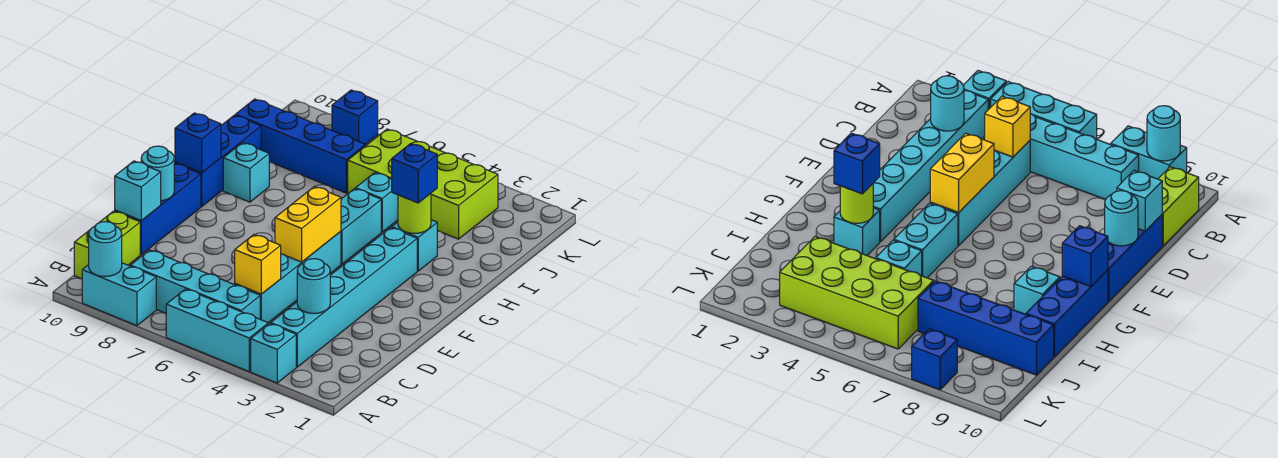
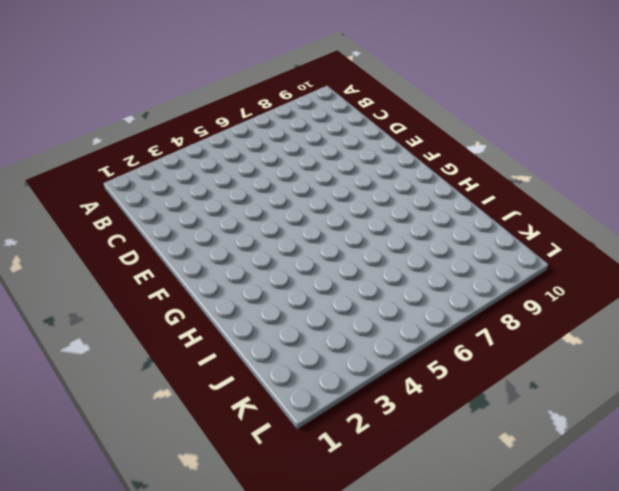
none -> cyan brick A3 level 1
none -> cyan brick A4:A6 level 1
none -> cyan brick A8:A9 level 1

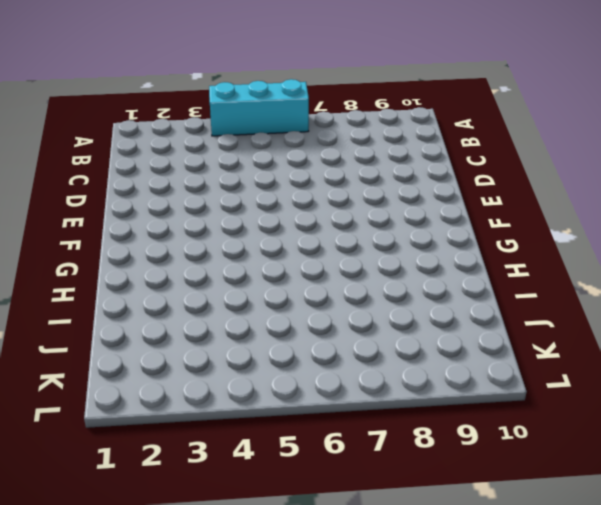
none -> cyan brick A3 level 1
none -> cyan brick A8:A9 level 1
none -> cyan brick B3:G3 level 1

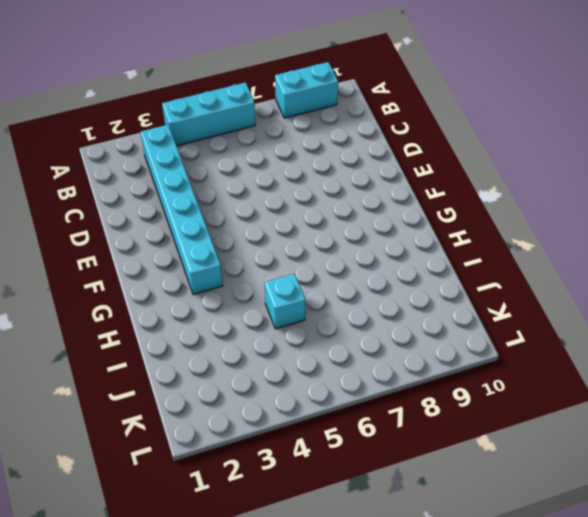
none -> cyan brick A3 level 1
none -> cyan brick B5:B8 level 1
none -> lime brick B10:C10 level 1

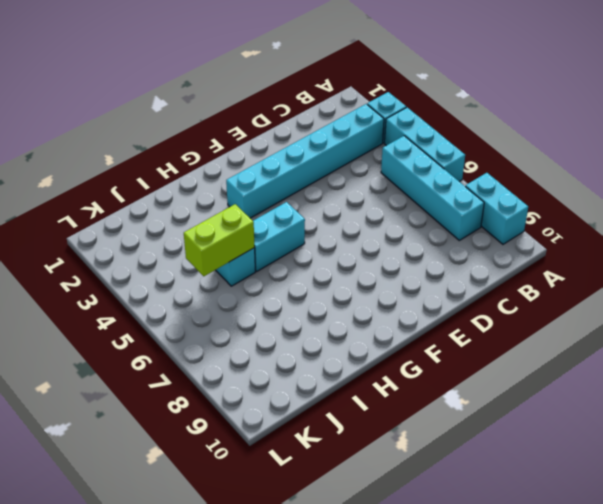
lime brick I5:J5 level 2 -> lime brick B10:C10 level 1
none -> cyan brick C5:F5 level 1
none -> blue brick D10:F10 level 1
none -> blue brick G10:I10 level 1

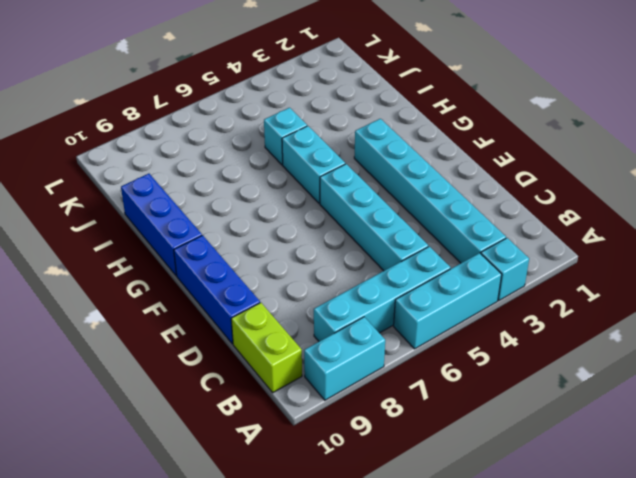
none -> cyan brick H3 level 1
none -> cyan brick H9 level 1
none -> lime brick J3:K6 level 1

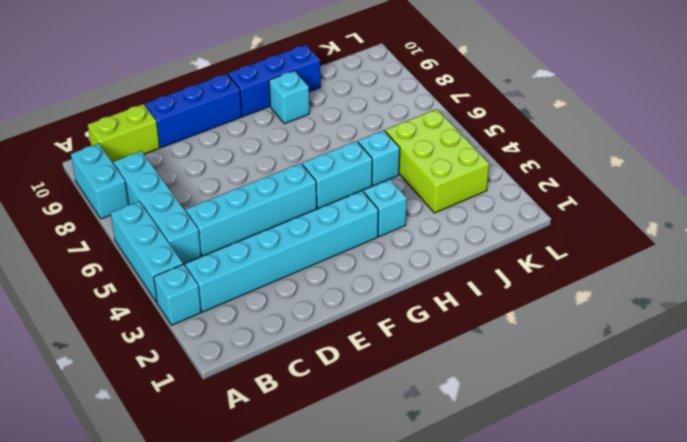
lime brick J3:K5 level 1 -> lime brick J3:K6 level 1
none -> blue brick J7:J10 level 1
none -> blue brick L8 level 1
none -> cyan round brick A9 level 2

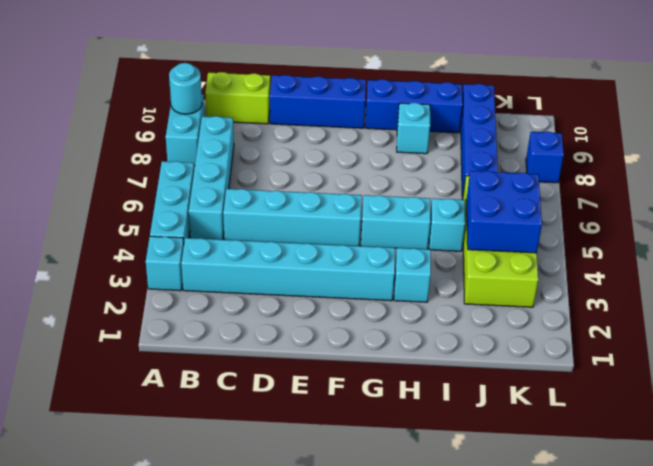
blue brick J4:K5 level 2 -> none
none -> cyan round brick C3 level 2
none -> yellow brick C5 level 2
none -> cyan brick D10 level 2

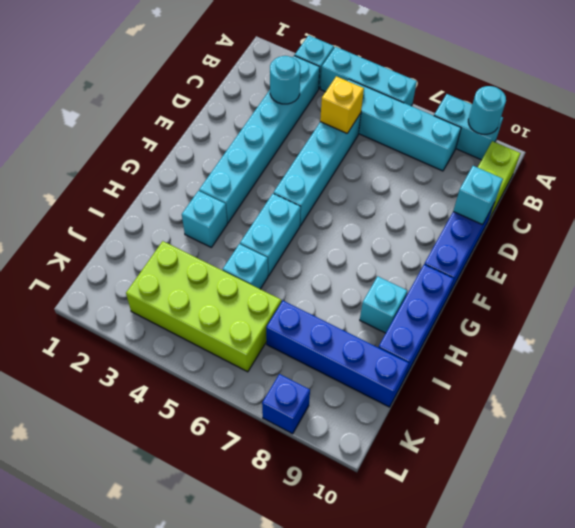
none -> yellow brick E5:F5 level 2
none -> cyan round brick E10 level 2
none -> blue brick G10 level 2

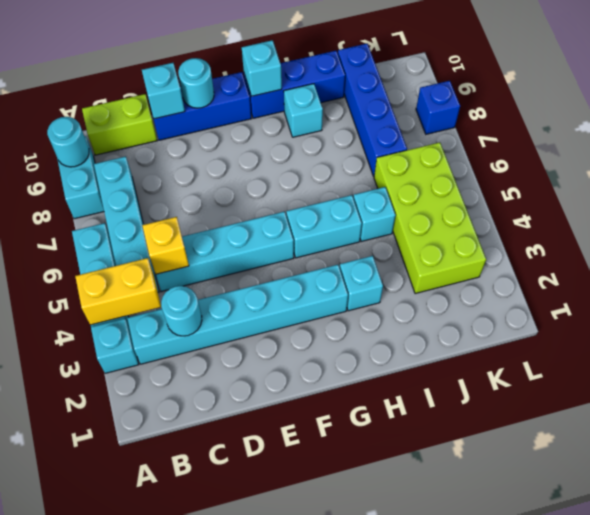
yellow brick A4:B4 level 2 -> yellow brick E5:F5 level 2
cyan brick G10 level 2 -> blue brick G10 level 2
none -> lime round brick H3 level 2
none -> blue brick H3 level 3

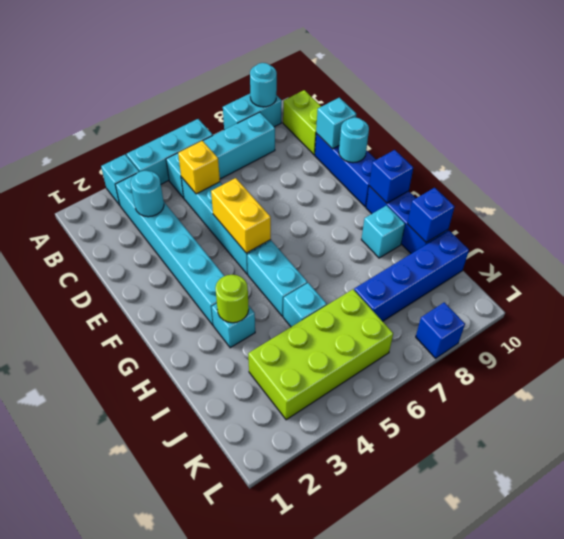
blue brick I10 level 2 -> blue brick H3 level 3

